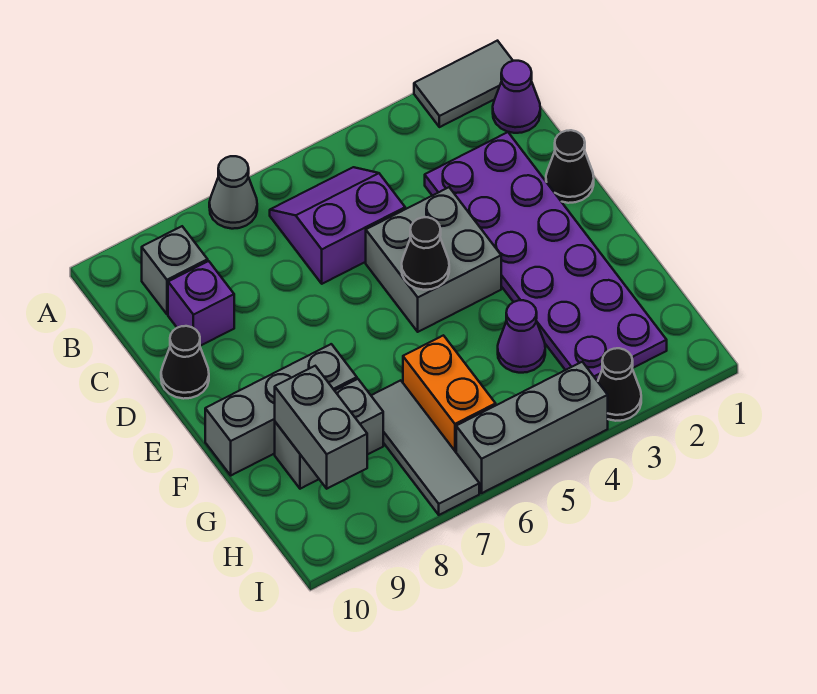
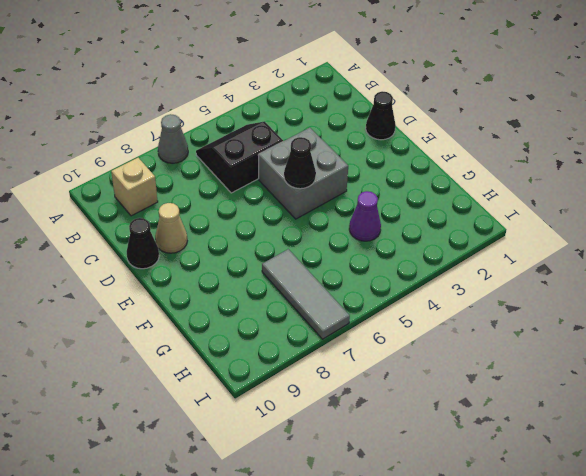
black slope B5:C6 level 1 top C -> purple slope B5:C6 level 1 top C
tan brick B9 level 1 -> grey brick B9 level 1
tan cone D9 level 1 -> none
none -> grey tile A1:A2 level 1
none -> purple cone B1 level 1
none -> purple plate C2:H3 level 1

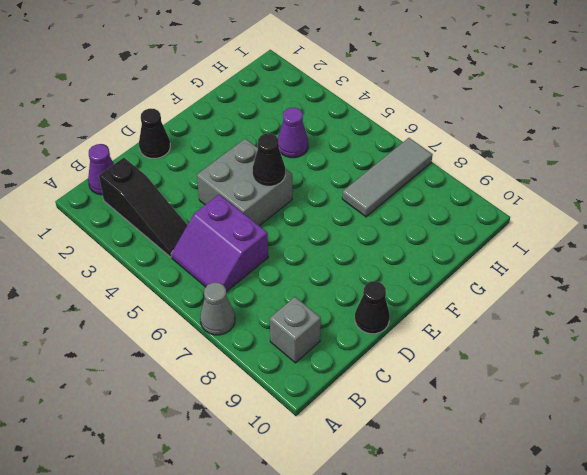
black slope B2:B4 level 1 top 2 -> none
none -> grey tile A1:A2 level 1
none -> purple plate C2:H3 level 1
none -> purple brick C9 level 1

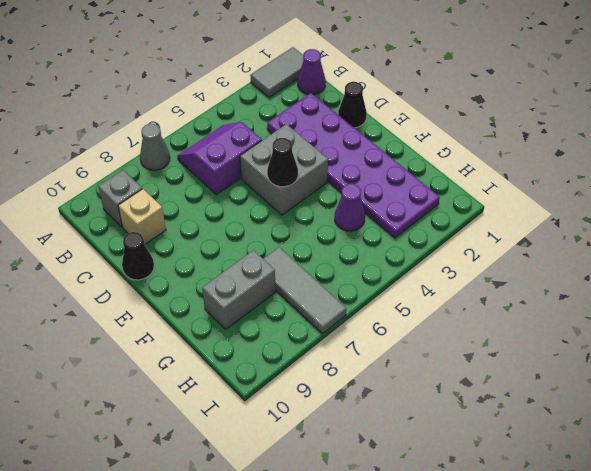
tan brick C9 level 1 -> purple brick C9 level 1
none -> grey brick F8:F10 level 1
none -> orange brick G6:H6 level 1
none -> black cone I3 level 1

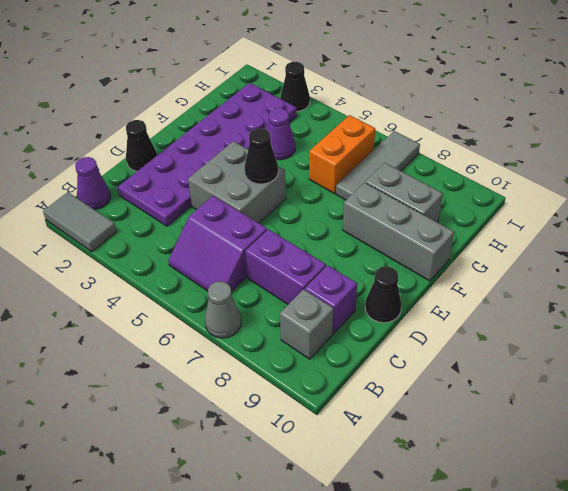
purple brick C7:C8 level 1 -> none
none -> grey brick I4:I6 level 1
none -> grey brick G9:H9 level 2

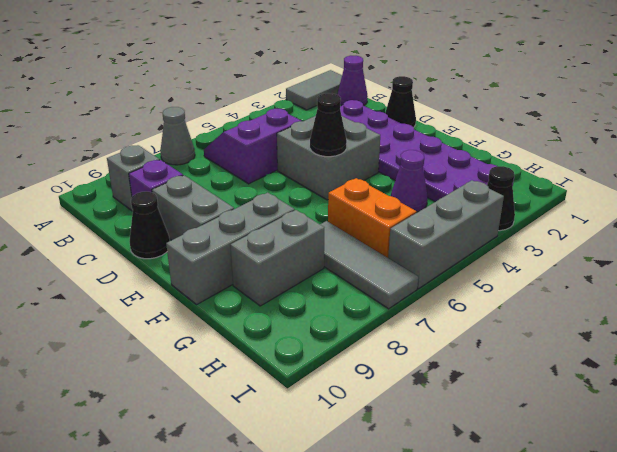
grey brick D9:E9 level 1 -> grey brick G9:H9 level 2

